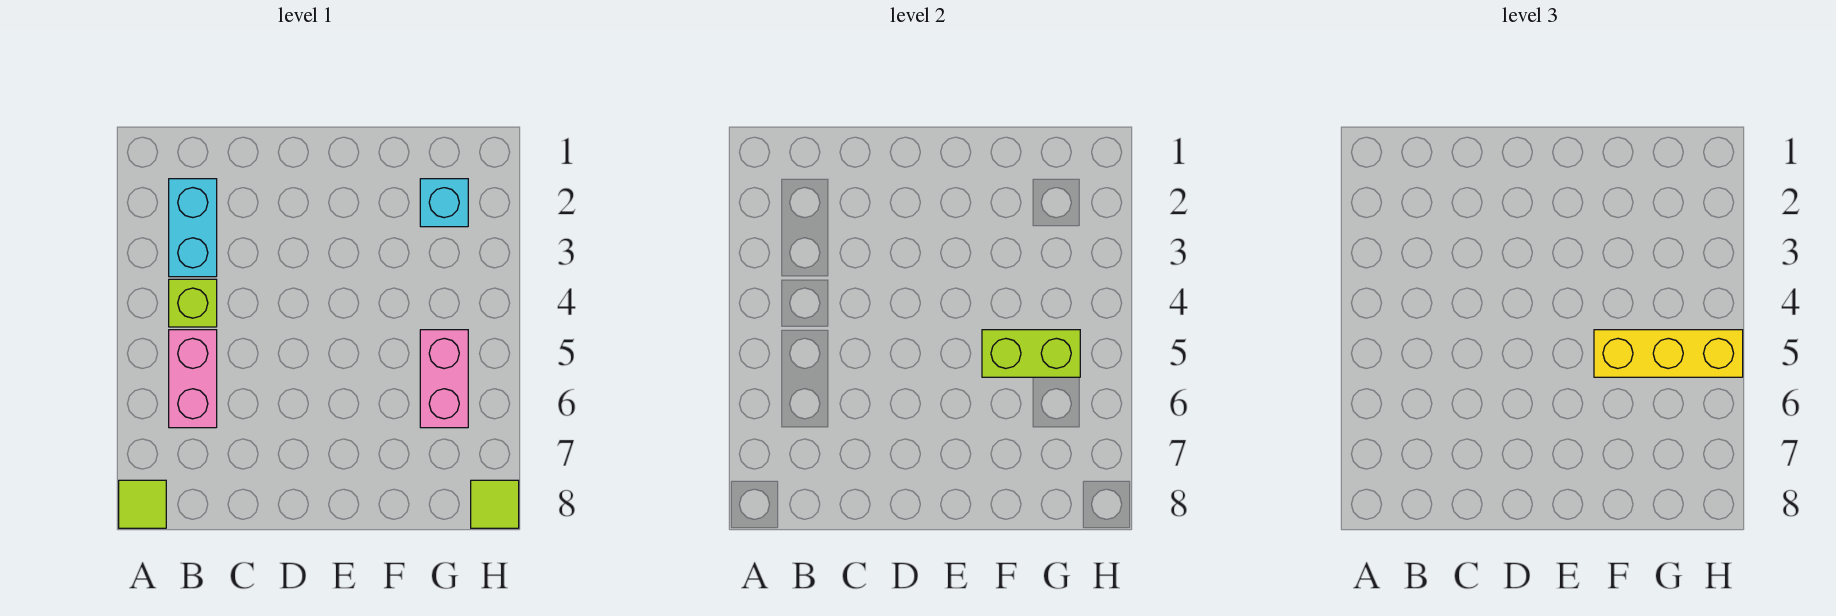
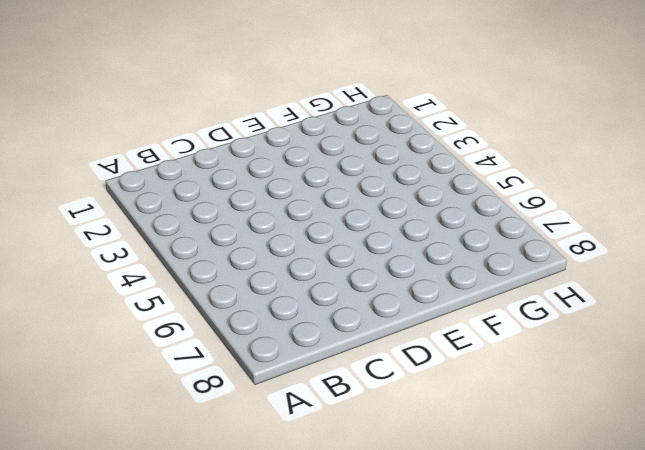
none -> lime tile A8 level 1
none -> cyan brick B2:B3 level 1

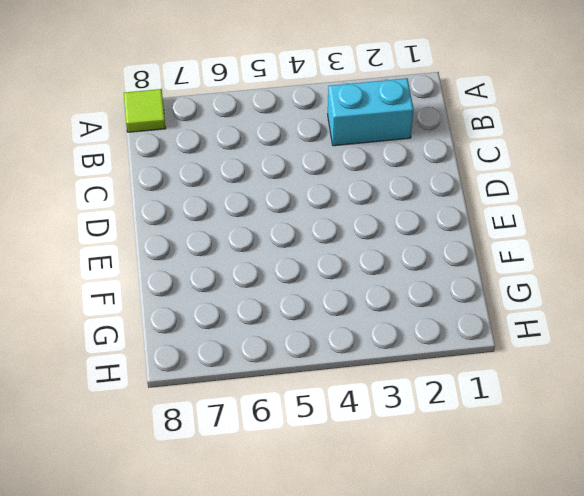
none -> lime brick B4 level 1
none -> pink brick B5:B6 level 1

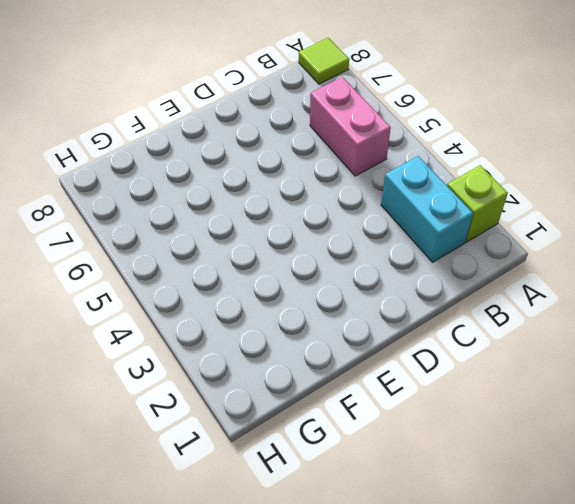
lime brick A2 level 1 -> lime brick B4 level 1
none -> cyan brick G2 level 1
none -> pink brick G5:G6 level 1

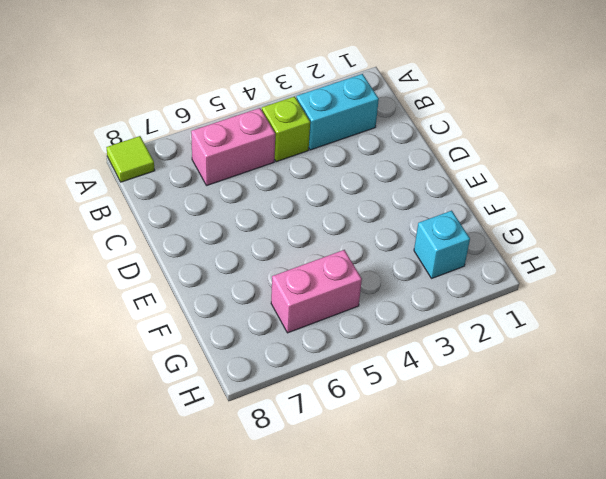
none -> lime tile H8 level 1
none -> lime brick F5:G5 level 2

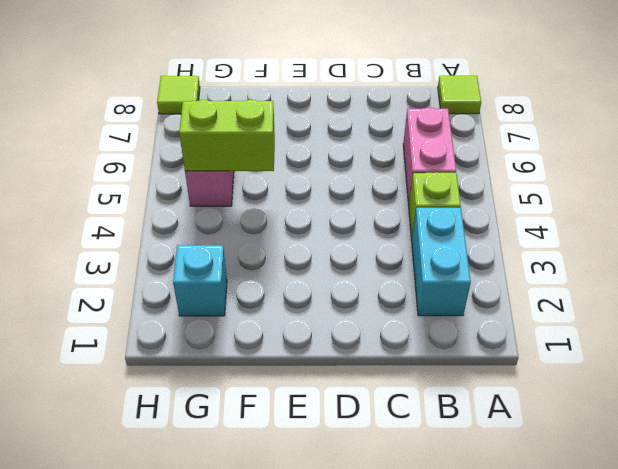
none -> yellow brick F5:H5 level 3

